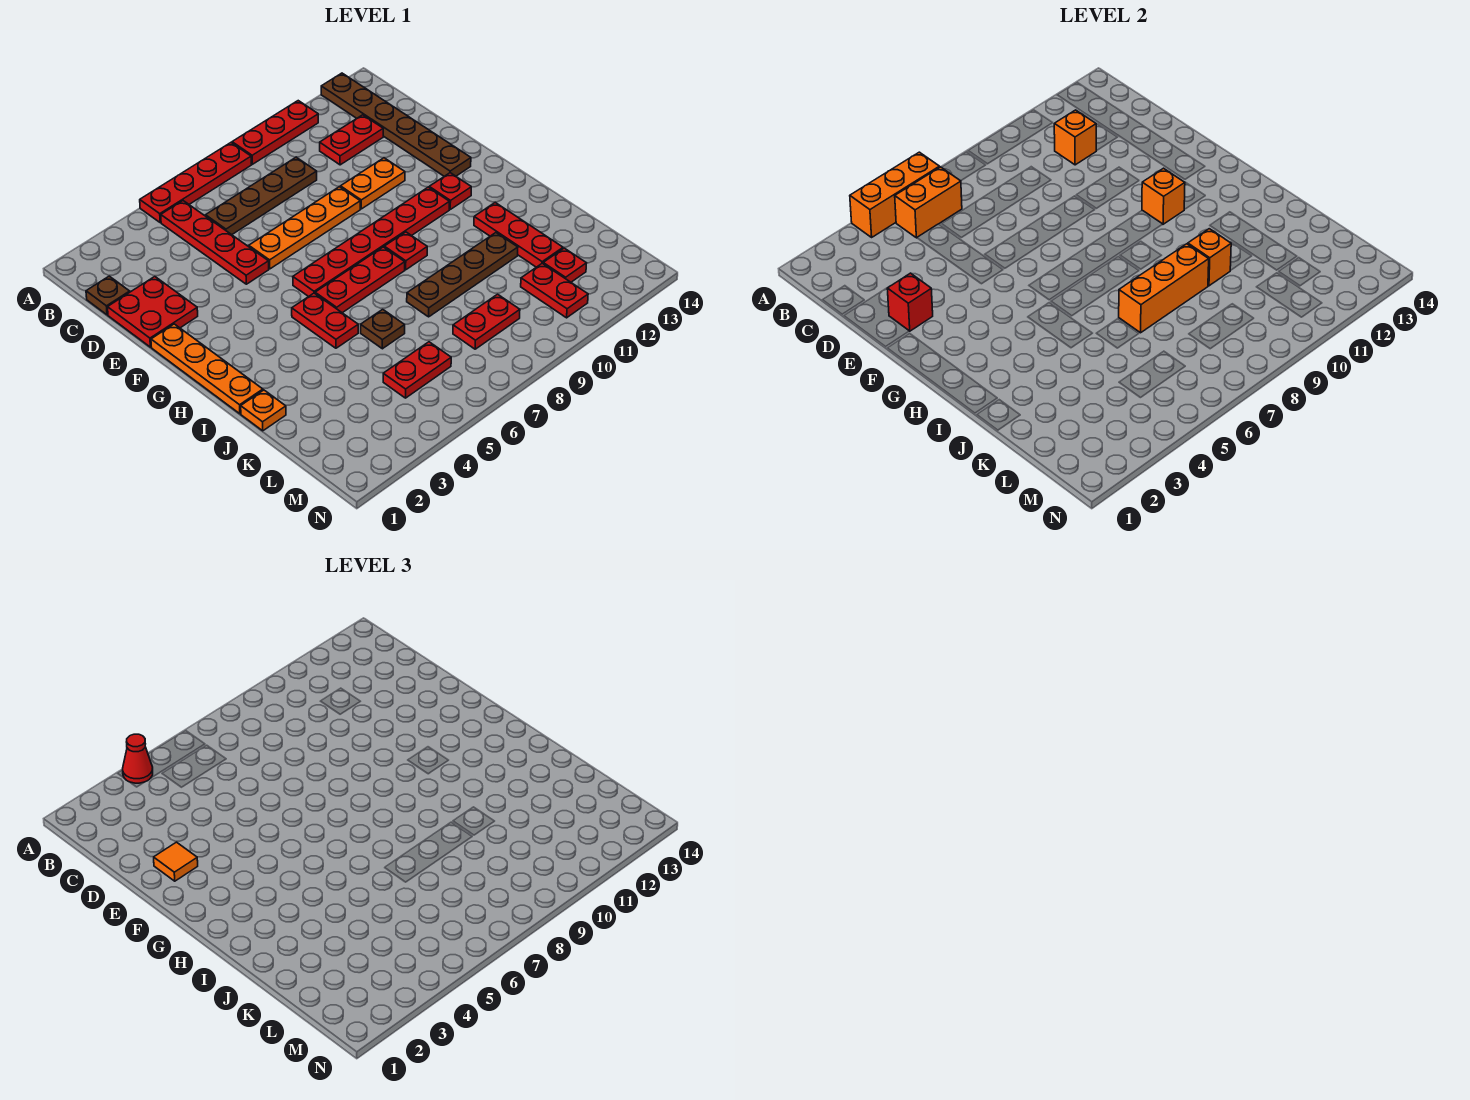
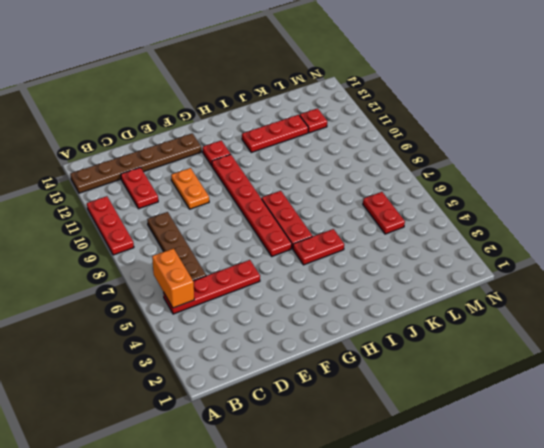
none -> red plate A5:A8 level 1
none -> brown plate C1 level 1
none -> red plate D1:E2 level 1
none -> orange plate E6:E9 level 1

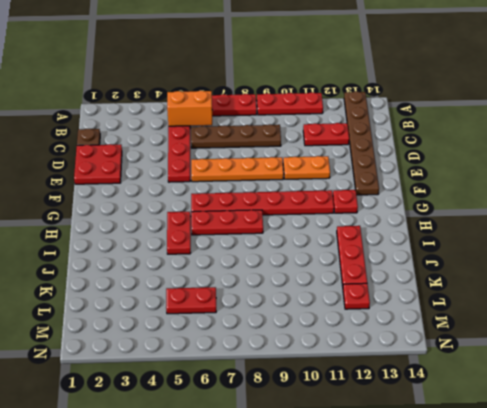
none -> orange plate F1:I1 level 1
none -> red plate H9 level 1
none -> orange plate J1 level 1
none -> brown plate J6 level 1

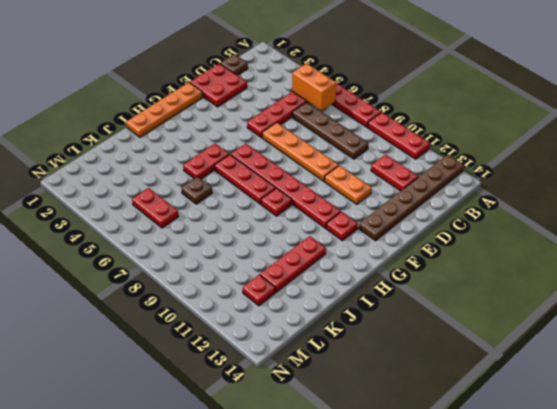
none -> orange plate J1 level 1
none -> brown plate J8:J11 level 1
none -> red plate L8:L9 level 1
none -> red plate L11:M11 level 1

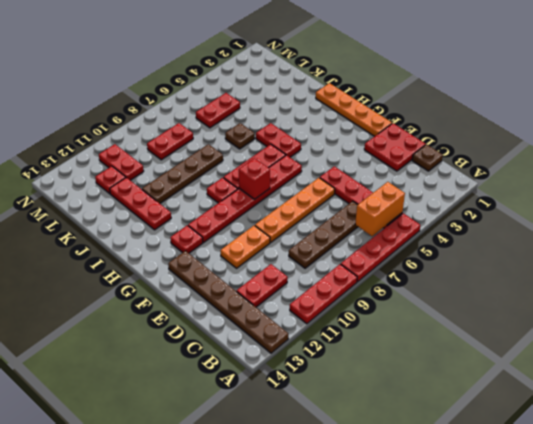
red brick G8 level 2 -> red brick E2 level 2
none -> orange plate J1 level 1
none -> orange brick A4:A6 level 2
none -> orange brick C11 level 2
none -> orange brick G11 level 2

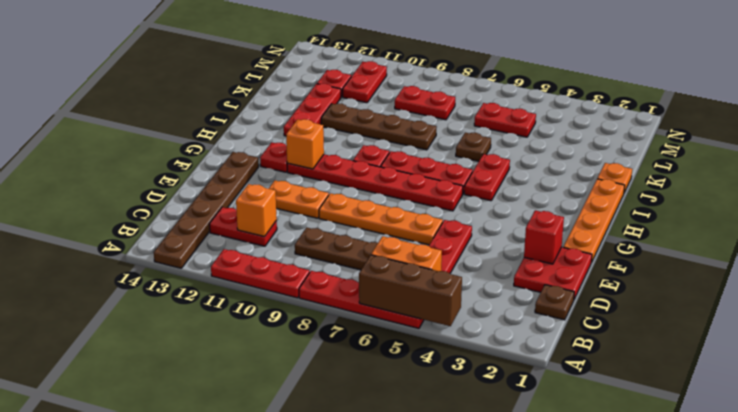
brown brick A4:A6 level 2 -> orange brick A4:A6 level 2
none -> orange brick J7:J9 level 2
none -> orange brick J10 level 2
none -> red cone A4 level 3
none -> orange tile E2 level 3

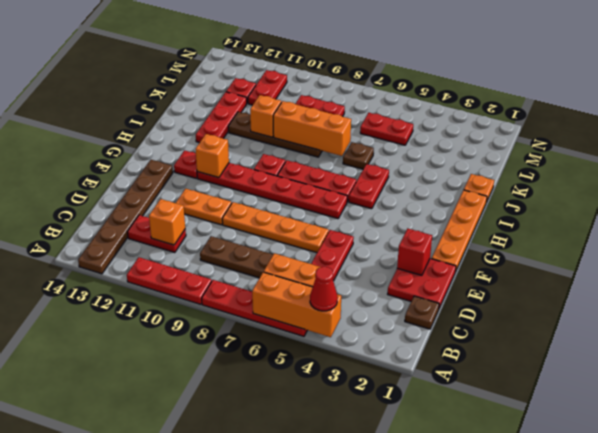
none -> orange tile E2 level 3

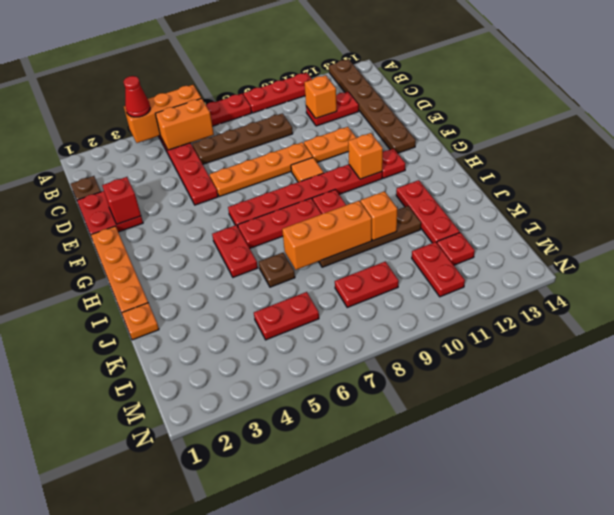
orange tile F9 level 1 -> orange tile E2 level 3

